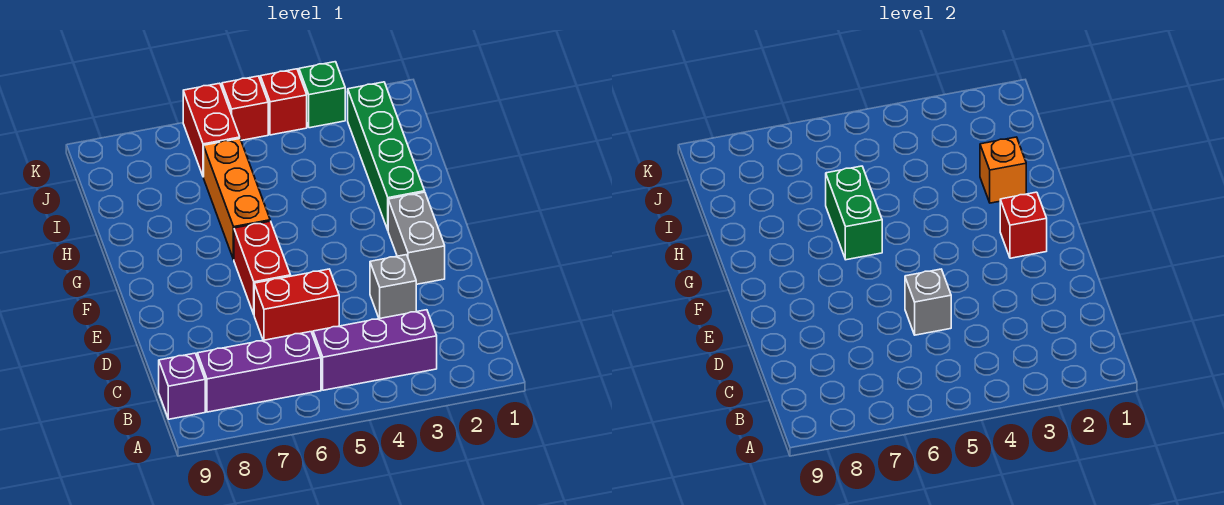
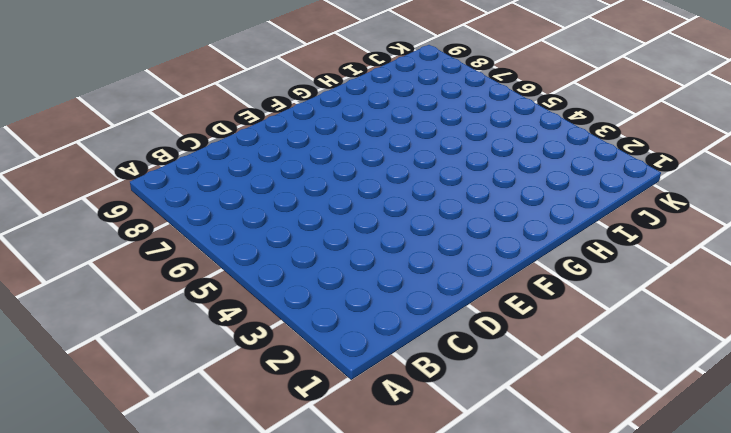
none -> purple brick B3:B5 level 1
none -> purple brick B6:B8 level 1
none -> purple brick B9 level 1

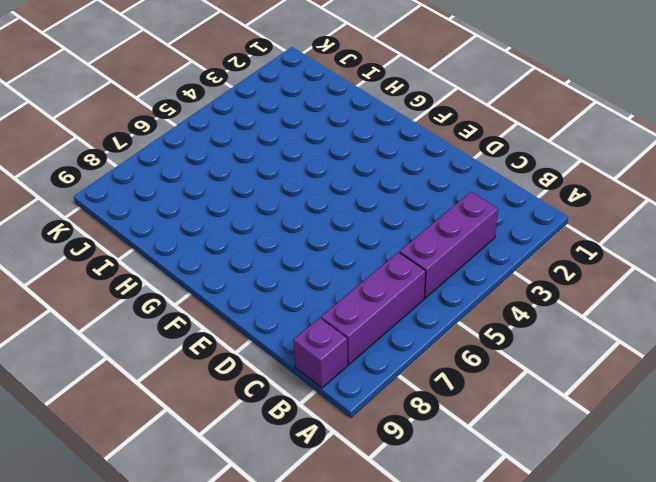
none -> grey brick D3 level 1
none -> red brick D5:D6 level 1
none -> grey brick E2:F2 level 1

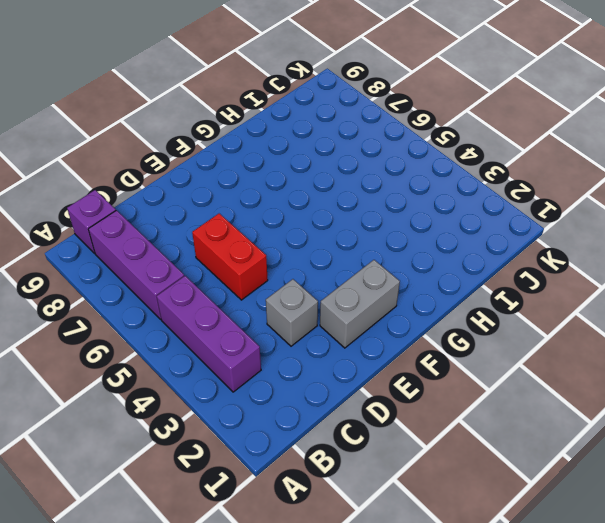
none -> red brick E6:F6 level 1
none -> green brick G2:J2 level 1
none -> orange brick G6:I6 level 1

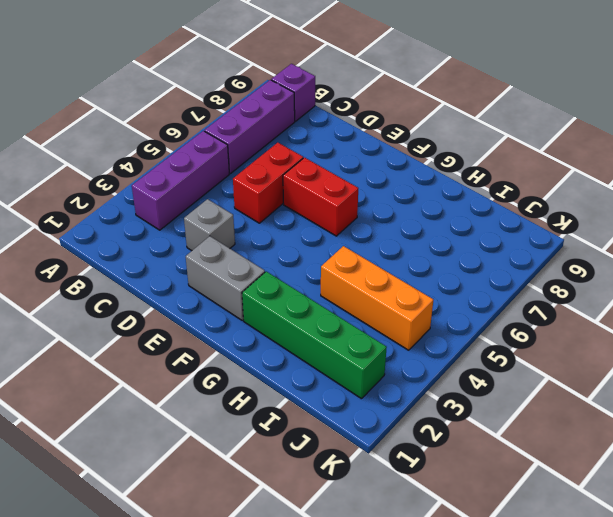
orange brick H4:J4 level 1 -> orange brick G6:I6 level 1
none -> red brick J6:K6 level 1
none -> green brick K3 level 1
none -> red brick K4 level 1

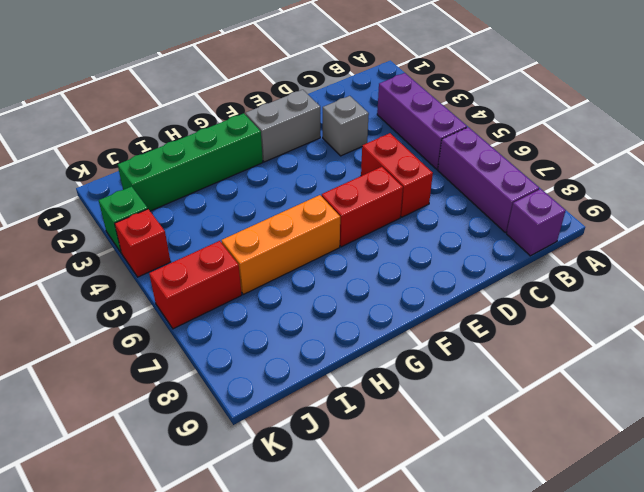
none -> red brick K5 level 1
none -> grey brick D5 level 2
none -> red brick F2 level 2

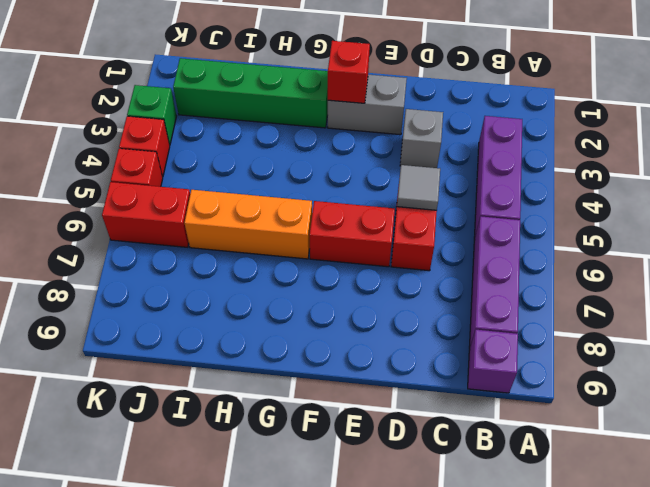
grey tile D5 level 2 -> grey brick D5 level 2
none -> green brick G6:H6 level 2
none -> orange brick H2 level 2

